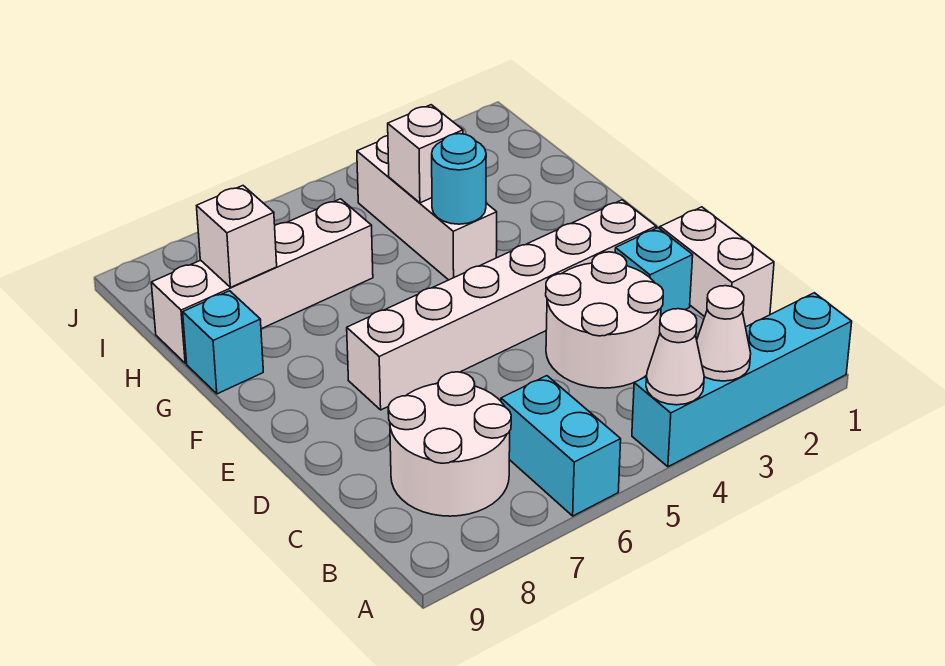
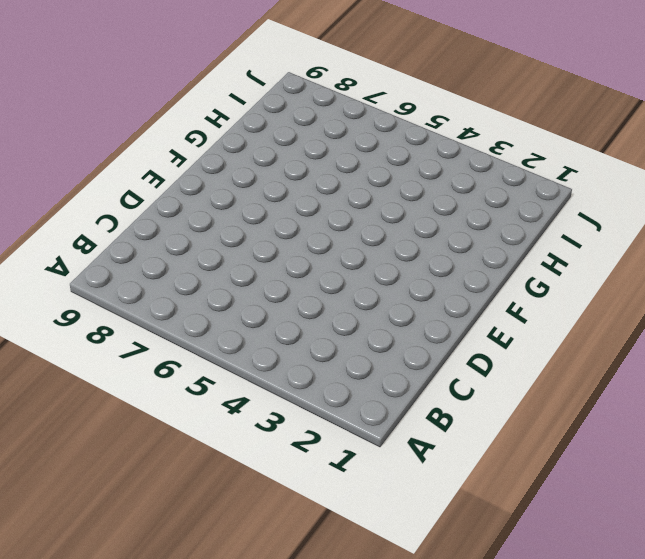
none -> cyan brick A1:A4 level 1
none -> cyan brick A6:B6 level 1
none -> white round brick B7:C8 level 1

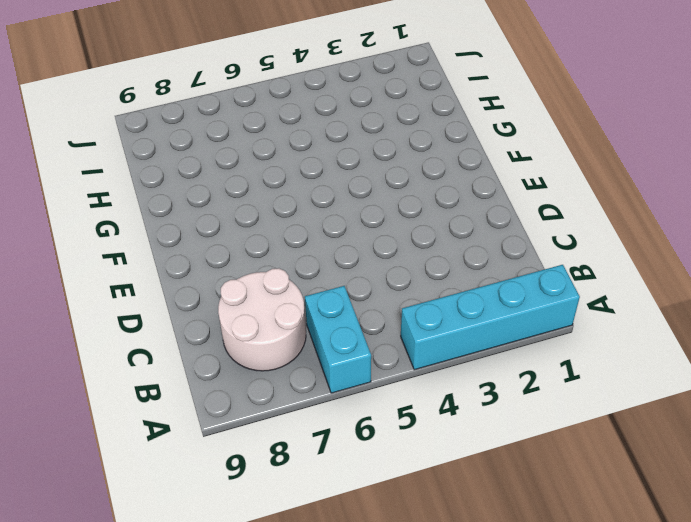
none -> white brick C1:D1 level 1
none -> white round brick C3:D4 level 1
none -> cyan brick D2 level 1

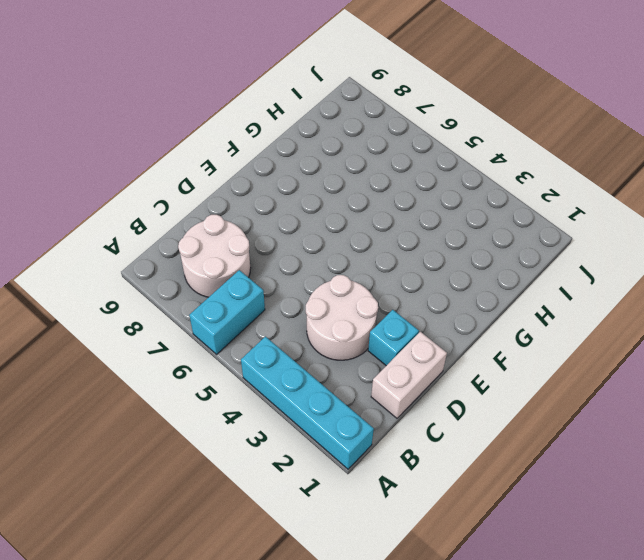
none -> white brick E2:E7 level 1
none -> white brick G4:I4 level 1
none -> cyan brick G9 level 1

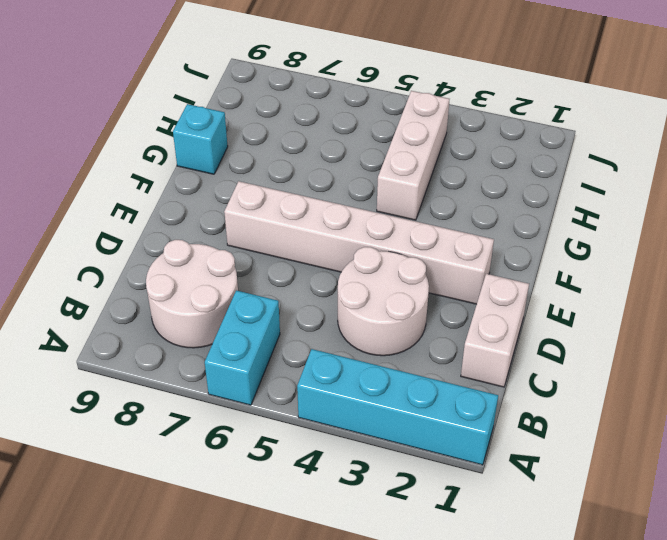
none -> cyan brick D2 level 1
none -> white brick H6:H9 level 1
none -> white cone A3 level 2

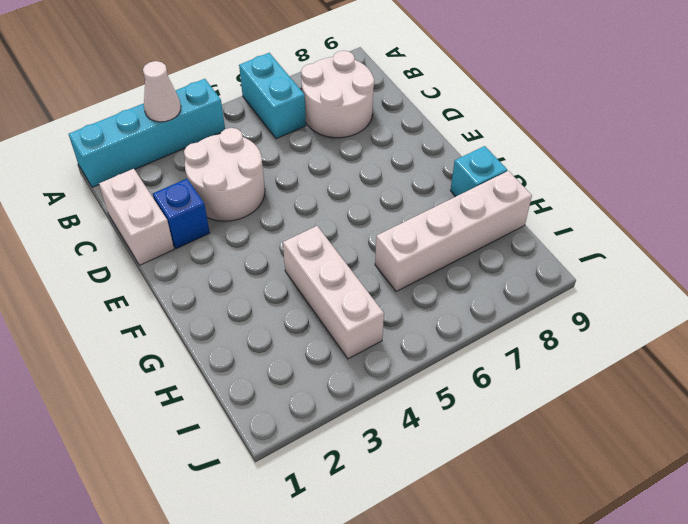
blue brick D2 level 1 -> cyan brick D2 level 1
none -> white brick E2:E7 level 1
none -> white cone A4 level 2
none -> cyan round brick G4 level 2

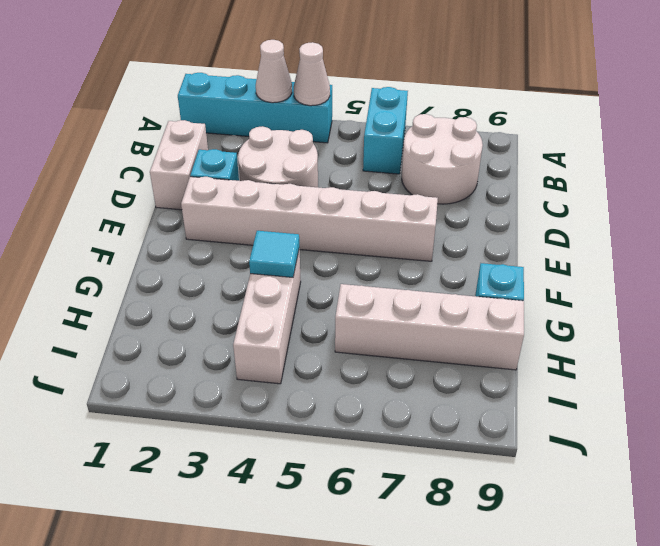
cyan tile G4 level 2 -> cyan round brick G4 level 2
none -> white brick H4 level 2
none -> white brick H8 level 2

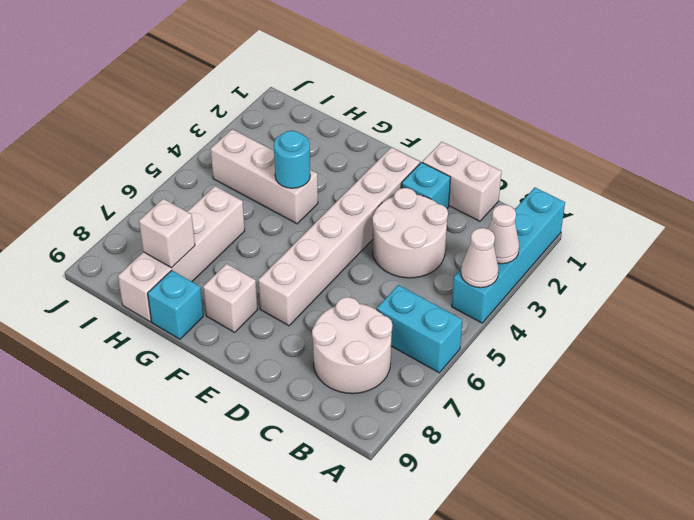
white brick F8 level 1 -> white brick H4 level 2

